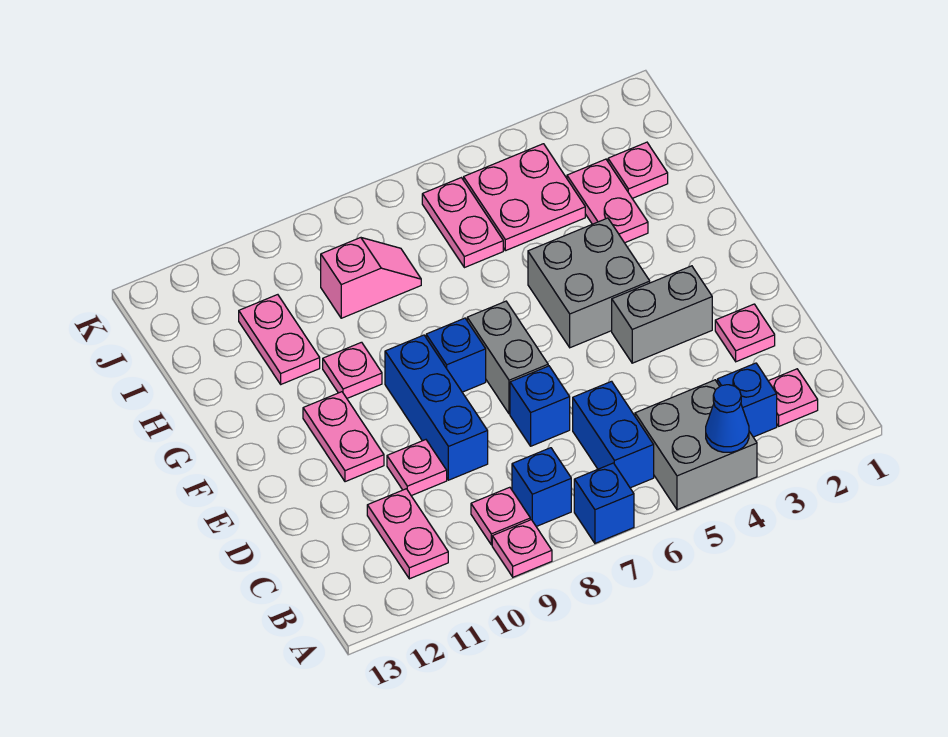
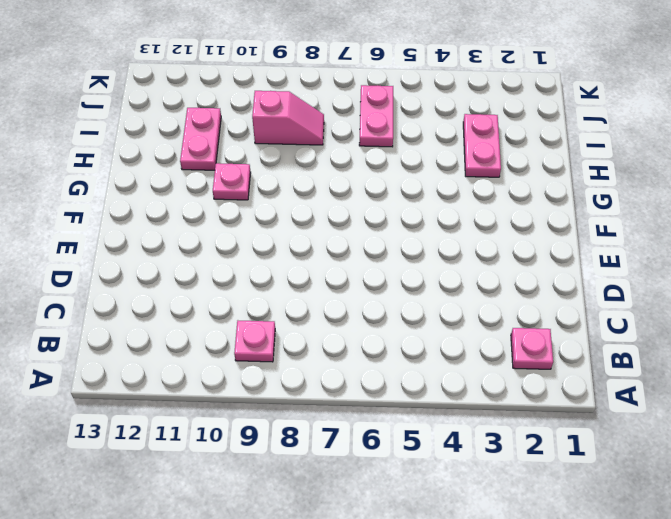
none -> grey brick A4:B5 level 1
none -> blue brick A7 level 1
none -> pink plate A9 level 1

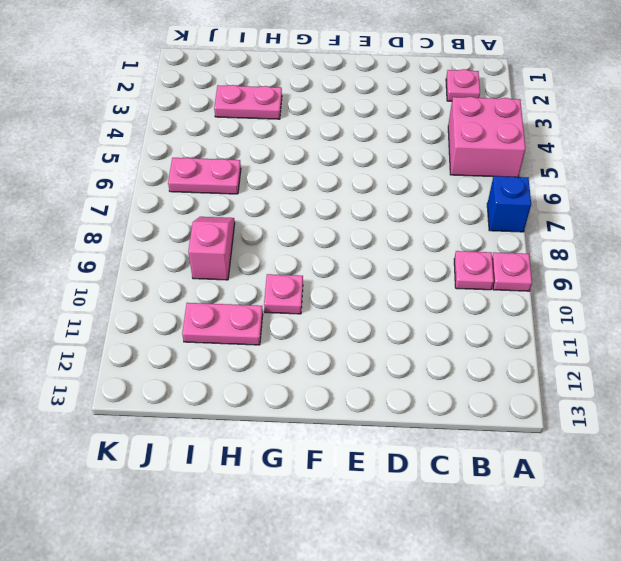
pink brick A4:B5 level 1 -> grey brick A4:B5 level 1
none -> blue brick B3 level 1
none -> blue brick B6:C6 level 1
none -> blue brick B8 level 1

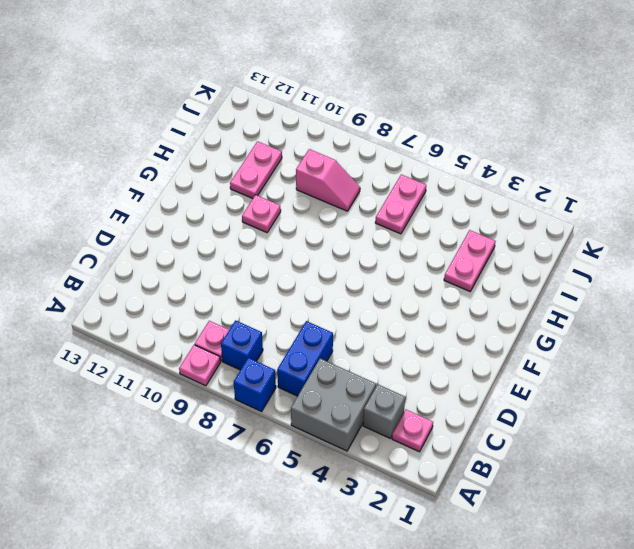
grey brick B3 level 1 -> blue brick B3 level 1
none -> pink plate B11:C11 level 1
none -> pink plate D2 level 1
none -> blue brick D7 level 1

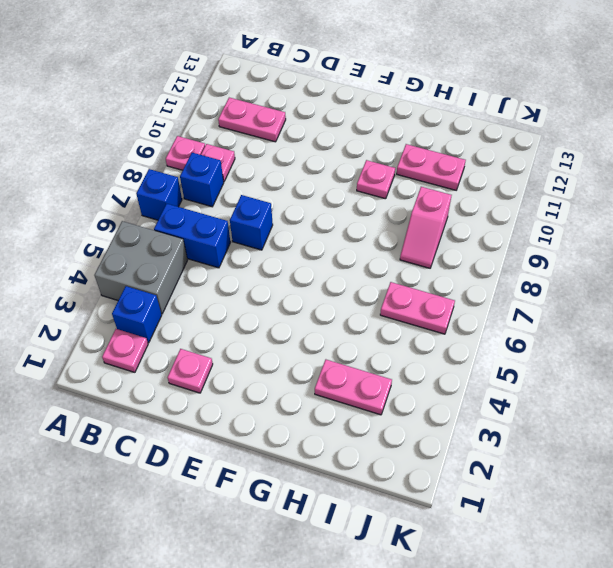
none -> blue brick D9:F9 level 1
none -> pink plate D10 level 1
none -> grey brick E3:E4 level 1

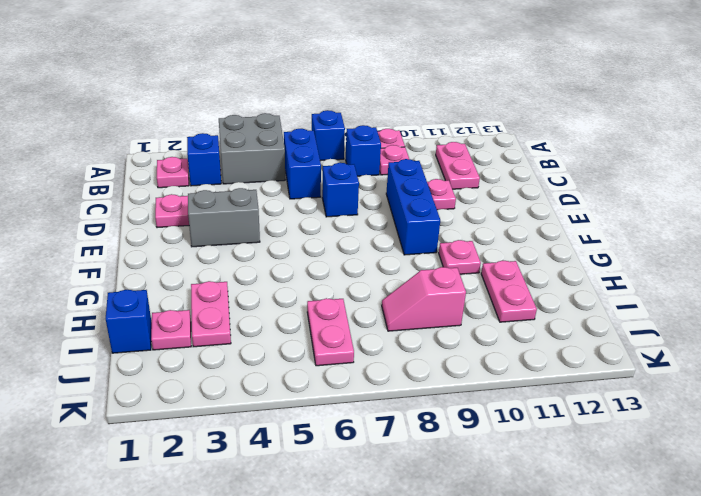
blue brick I1 level 1 -> blue brick F8 level 1
none -> grey brick E7:F7 level 1
none -> pink plate E11:F11 level 1
none -> grey brick F4:G5 level 1

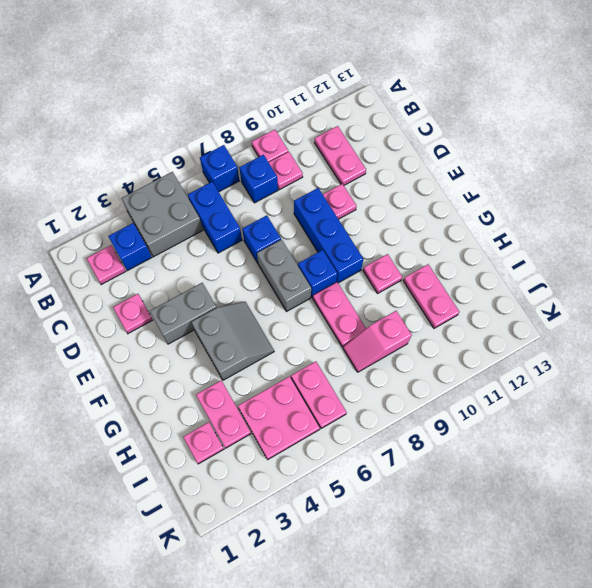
grey slope F4:G5 level 1 top 4 -> grey brick F4:G5 level 1
pink plate G8:H8 level 1 -> pink plate E11:F11 level 1
none -> blue cone A4 level 2

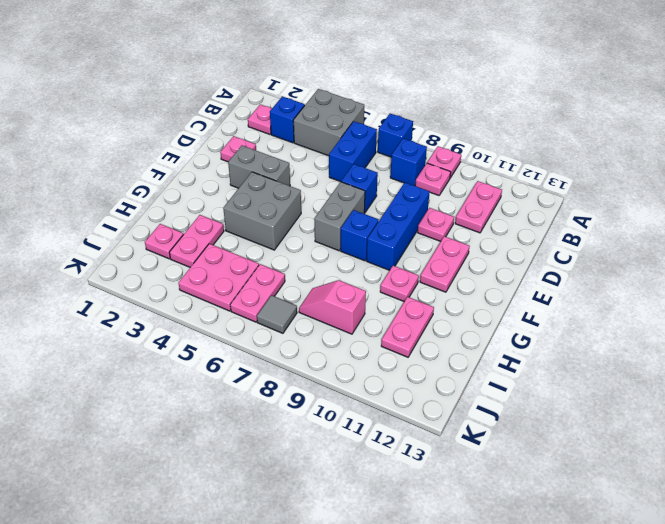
grey tile J7 level 1 -> none
none -> blue cone A4 level 2

